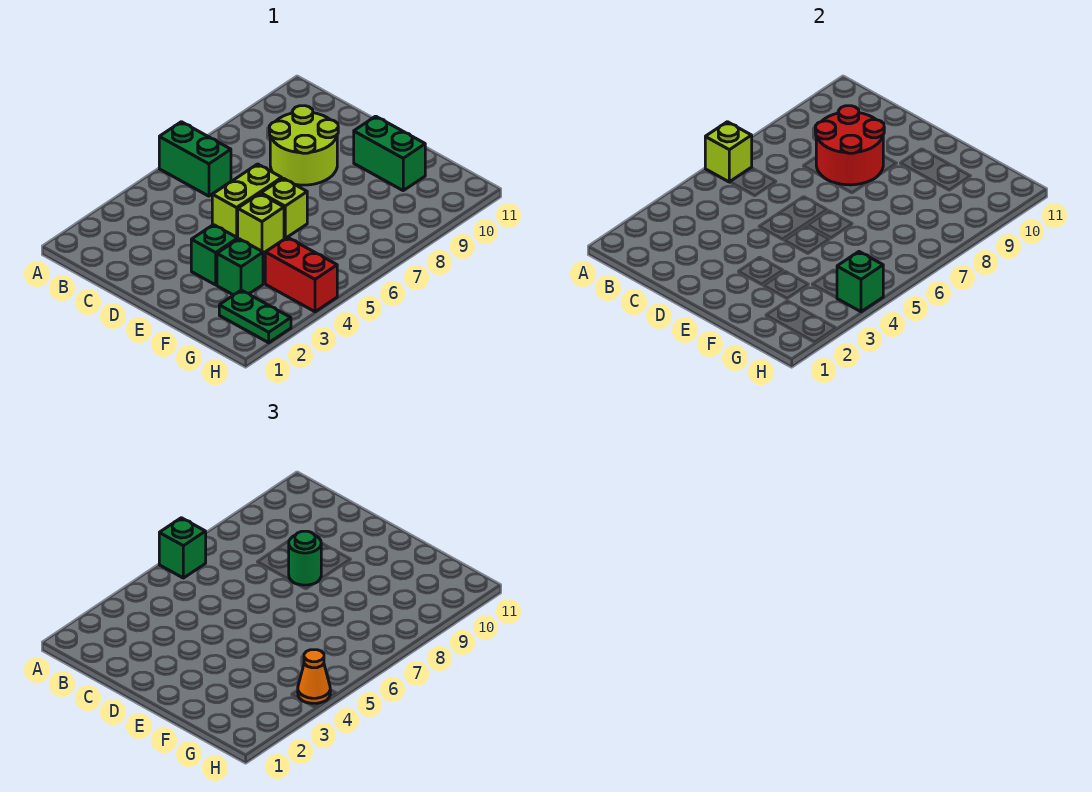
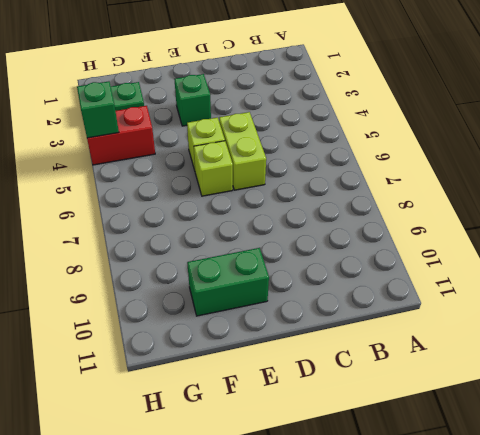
none -> green brick A6:B6 level 1
none -> lime round brick C8:D9 level 1
none -> green brick F3 level 1

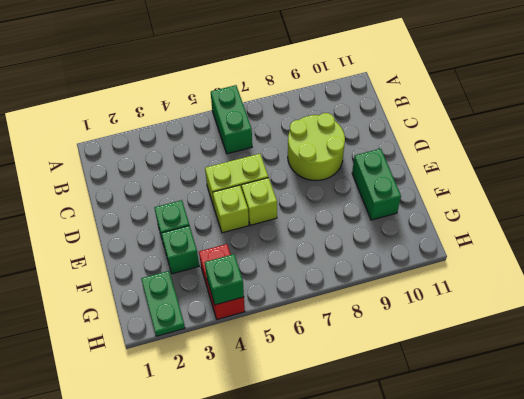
none -> lime brick A6 level 2
none -> red round brick C8:D9 level 2
none -> green brick A6 level 3

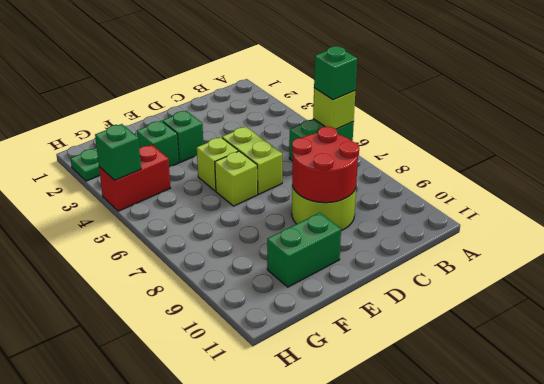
none -> green round brick D8 level 3
none -> orange cone H4 level 3

